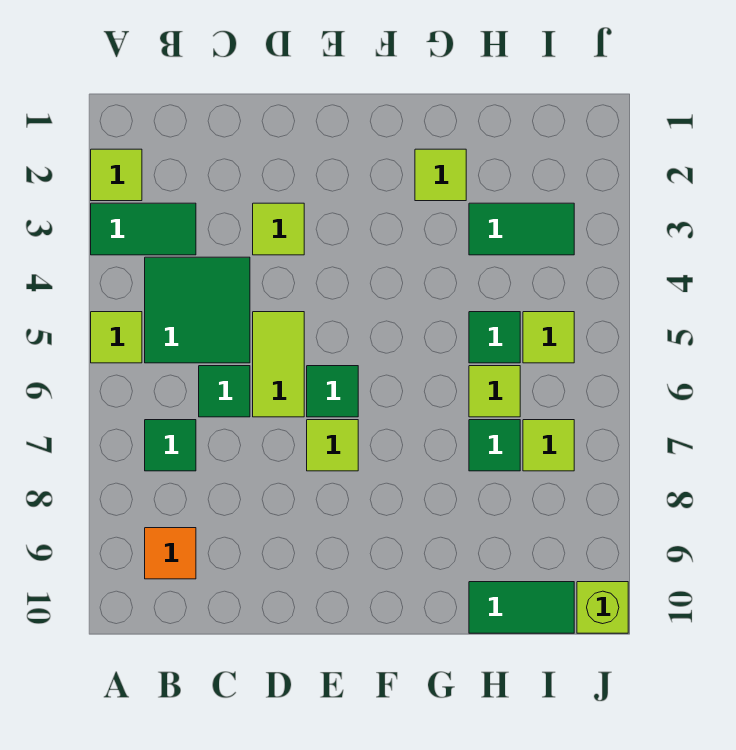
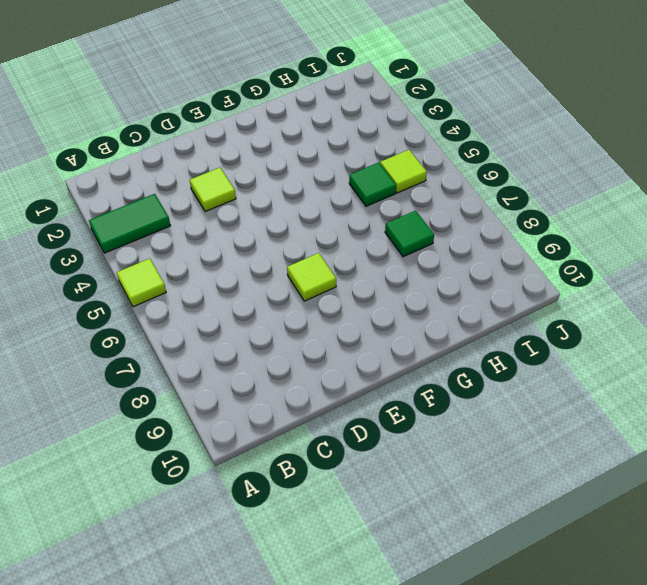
none -> lime tile A2 level 1
none -> green tile B4:C5 level 1
none -> green tile B7 level 1

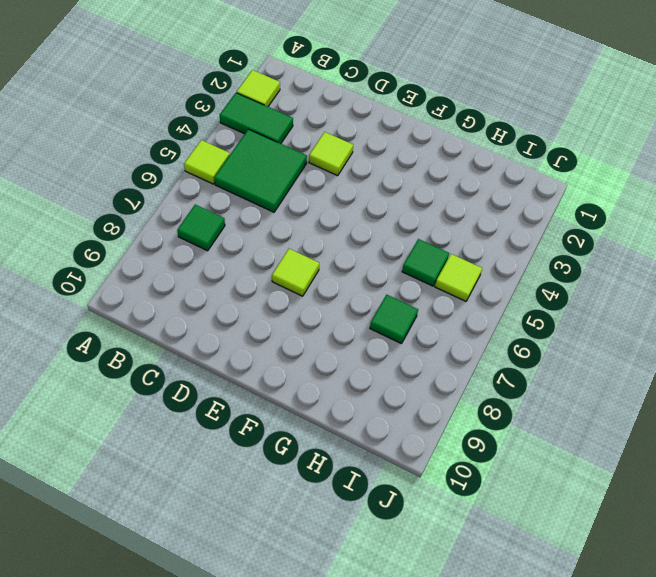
none -> orange tile B9 level 1
none -> green tile C6 level 1
none -> lime tile D5:D6 level 1

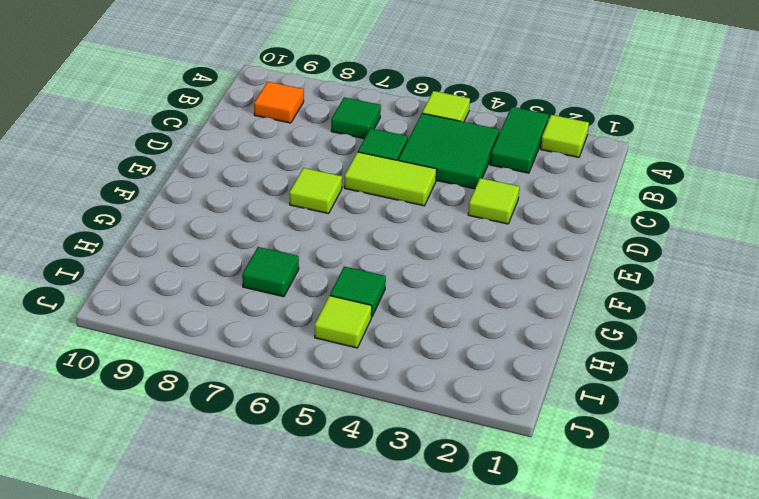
none -> green tile E6 level 1
none -> lime tile G2 level 1
none -> green tile H3:I3 level 1

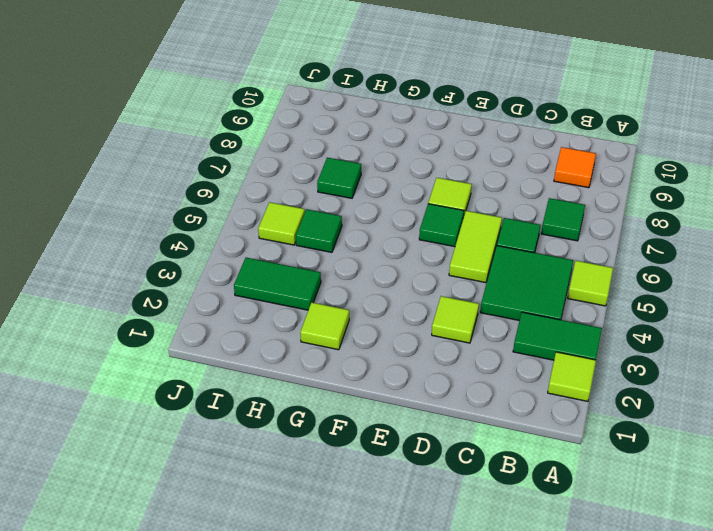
none -> lime tile H6 level 1
none -> green tile H10:I10 level 1
none -> lime tile I7 level 1

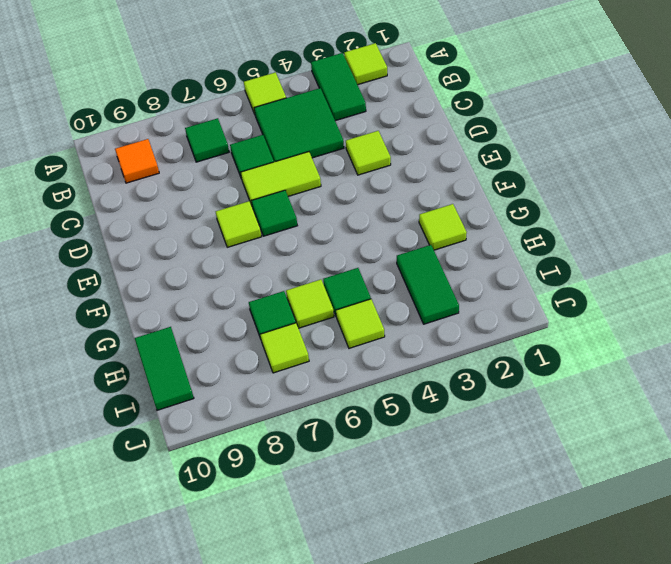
none -> lime brick J10 level 1

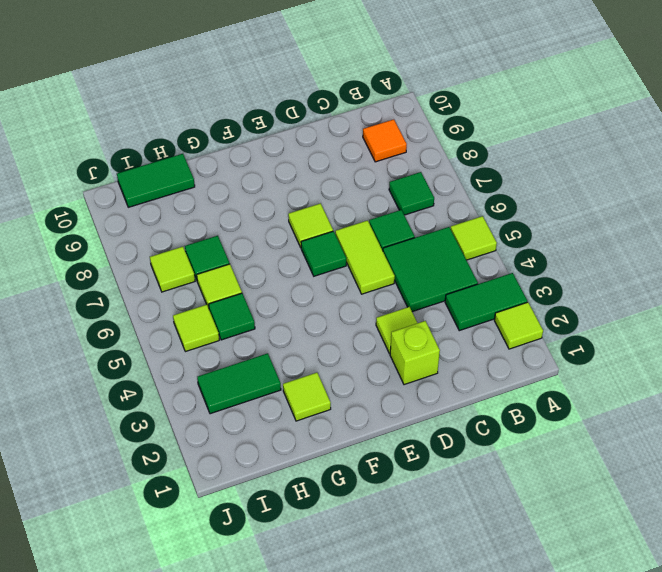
lime brick D2 level 1 -> lime brick J10 level 1

